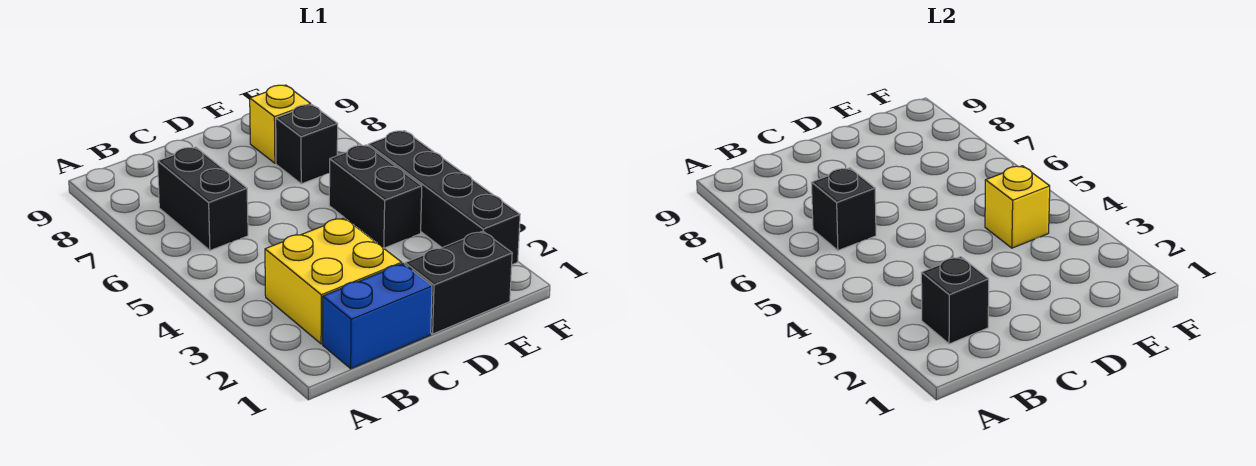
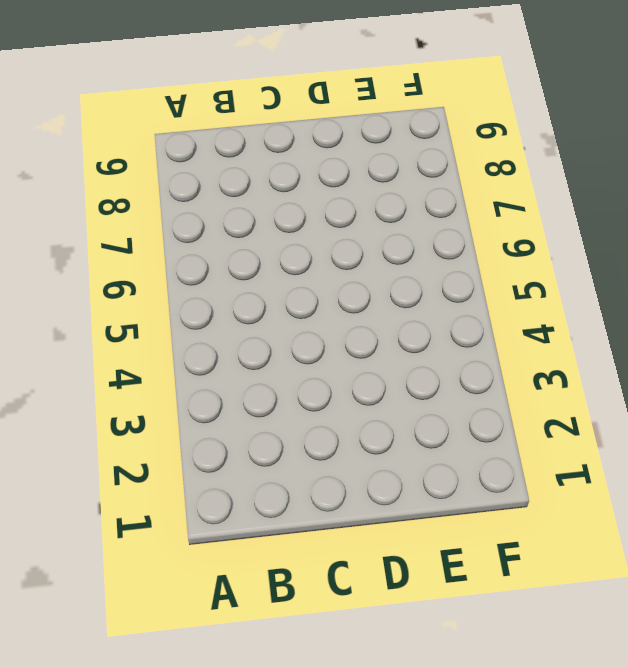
none -> blue brick B1:C1 level 1
none -> yellow brick B2:C3 level 1

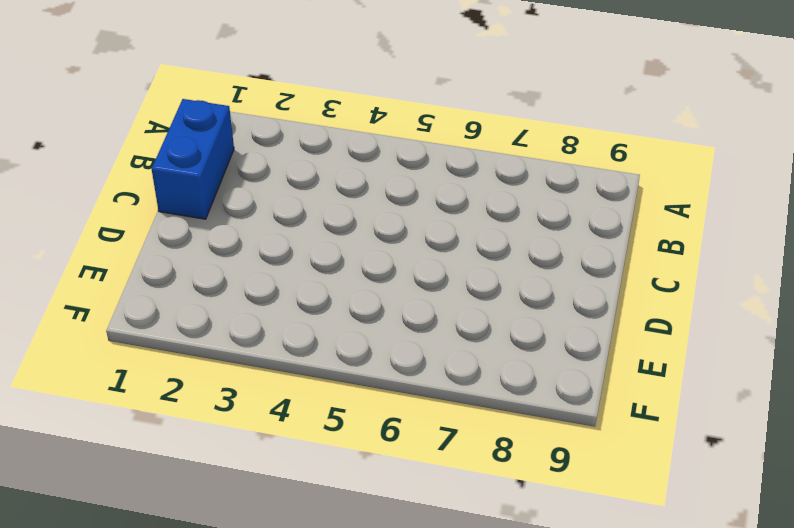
none -> yellow brick B2:C3 level 1
none -> black brick B6:B7 level 1

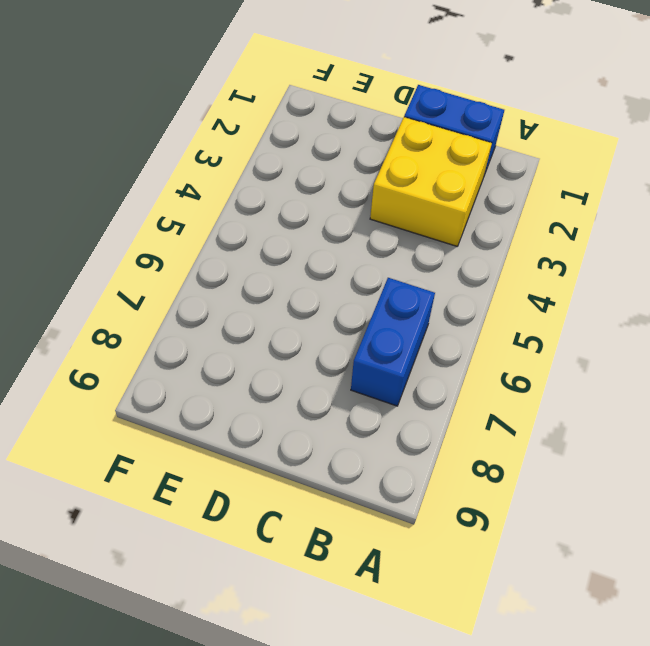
blue brick B6:B7 level 1 -> black brick B6:B7 level 1
none -> black brick D1:E1 level 1
none -> black brick E4:E5 level 1

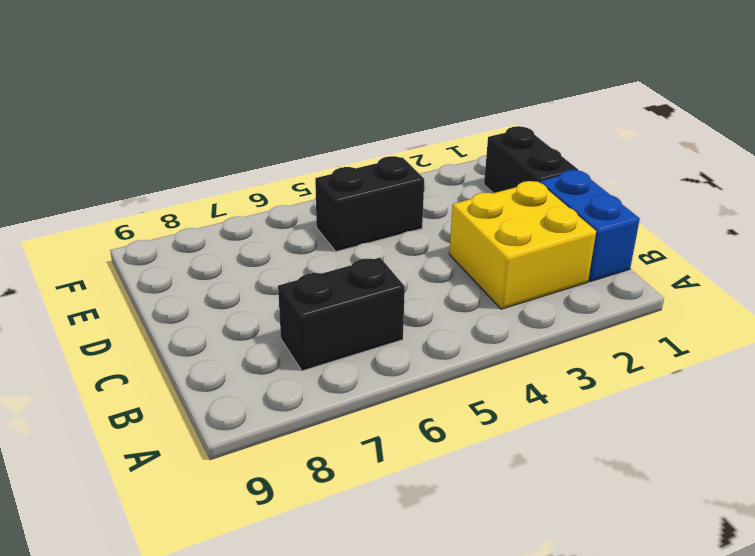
none -> black brick E7 level 1
none -> yellow brick E8 level 1

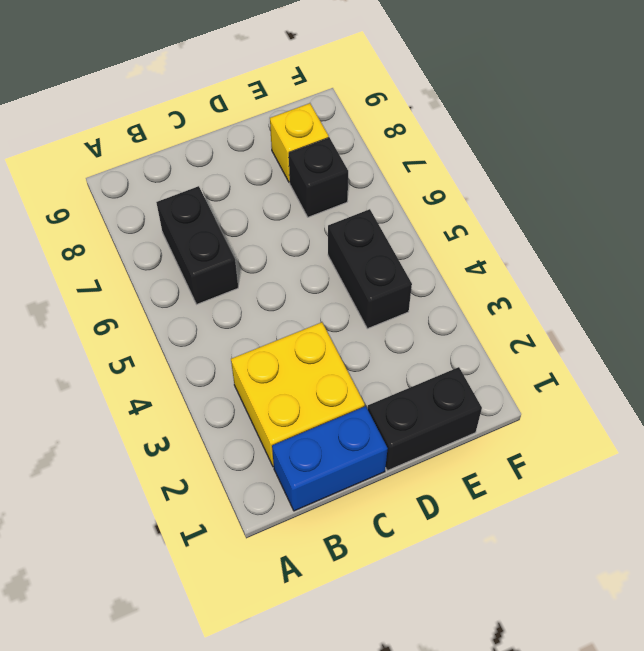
none -> black brick F2:F5 level 1
none -> black brick B2 level 2

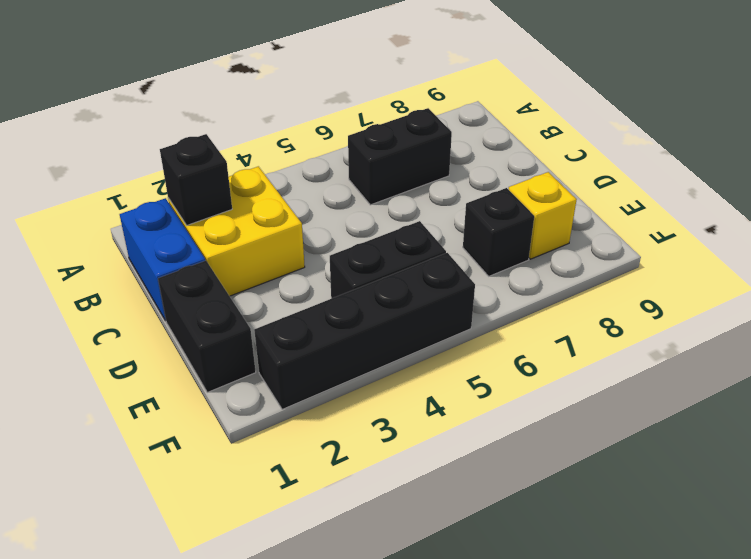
none -> black brick B6 level 2
none -> yellow brick E4 level 2

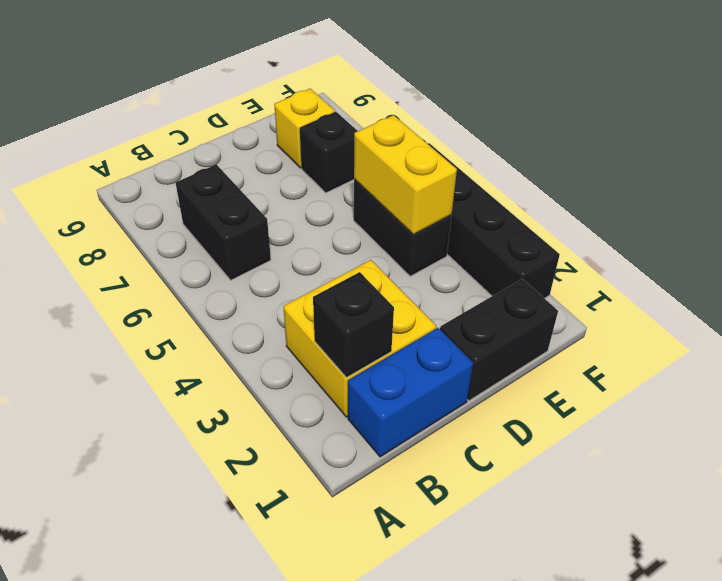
yellow brick E4:E5 level 2 -> yellow brick E4 level 2
none -> black brick B6 level 2

